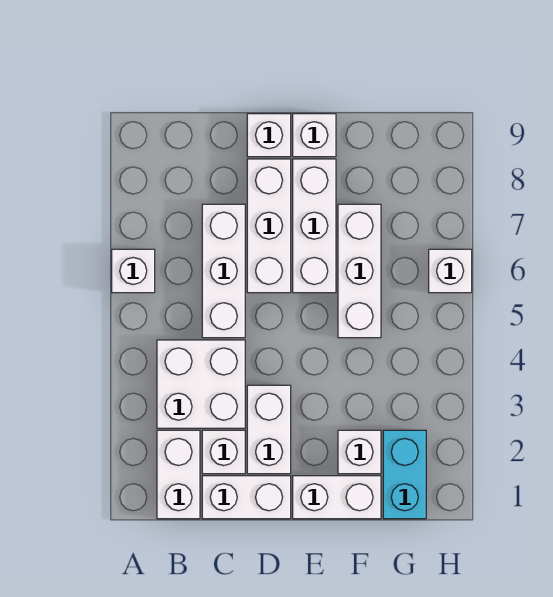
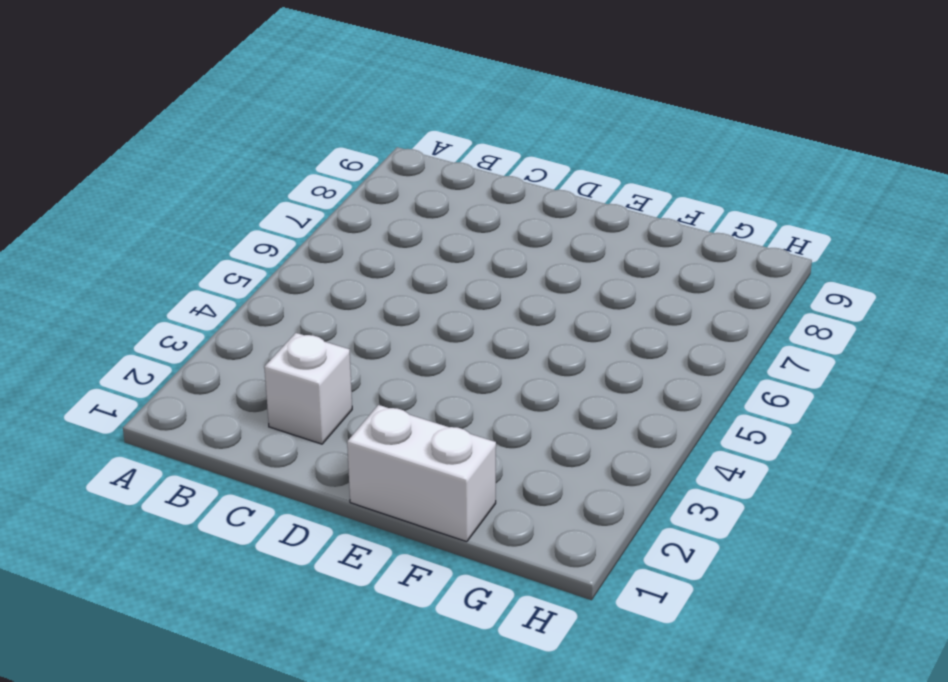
none -> white brick A6 level 1
none -> white brick B1:B2 level 1
none -> white brick B3:C4 level 1

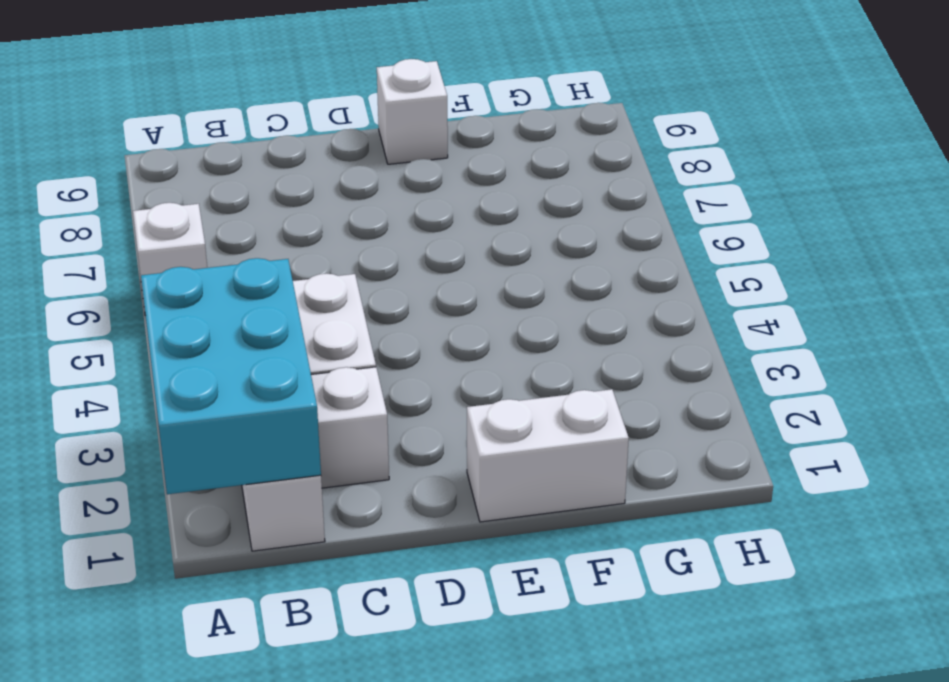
cyan brick A1:B3 level 2 -> none
none -> white brick C1:D1 level 1
none -> white brick C5:C7 level 1
none -> white brick D2:D3 level 1

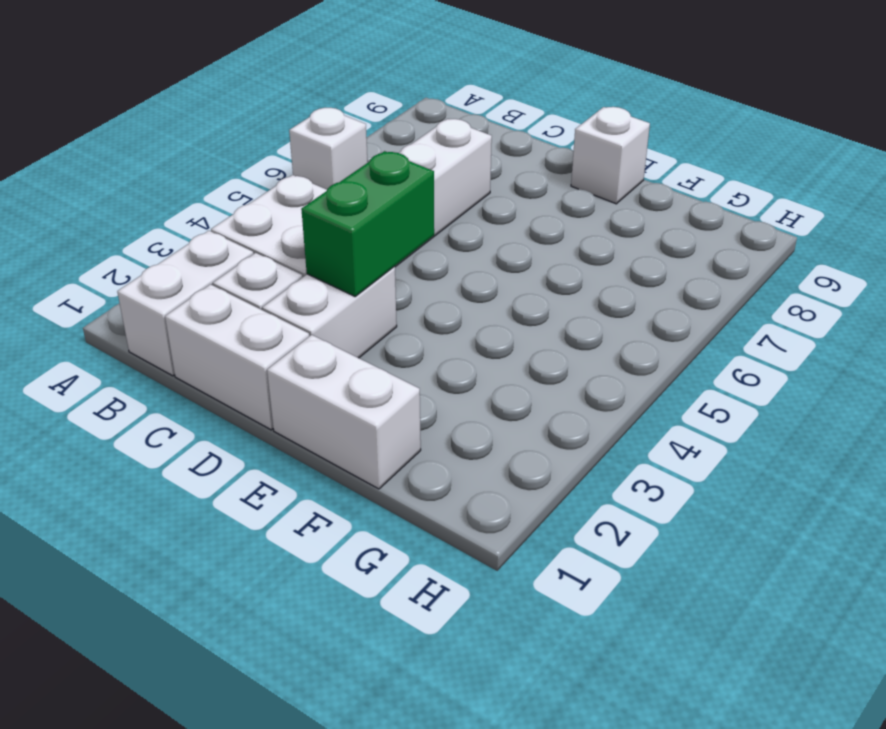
green brick D3:D4 level 2 -> none
none -> white brick D6:D8 level 1
none -> white brick D9 level 1
none -> white brick E6:E8 level 1

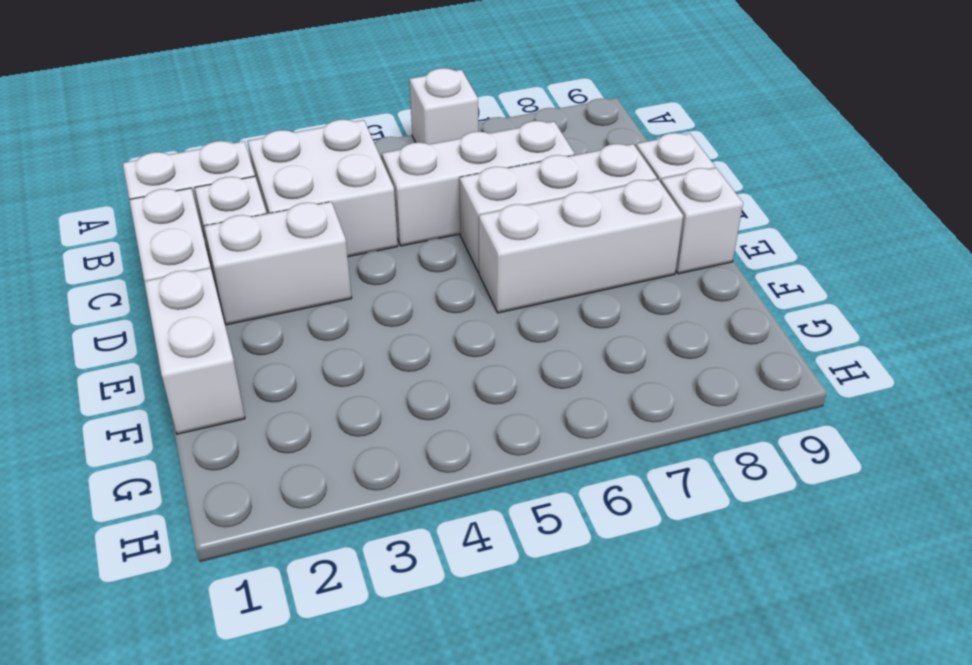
none -> white brick F2 level 1
none -> white brick F5:F7 level 1
none -> cyan brick G1:G2 level 1

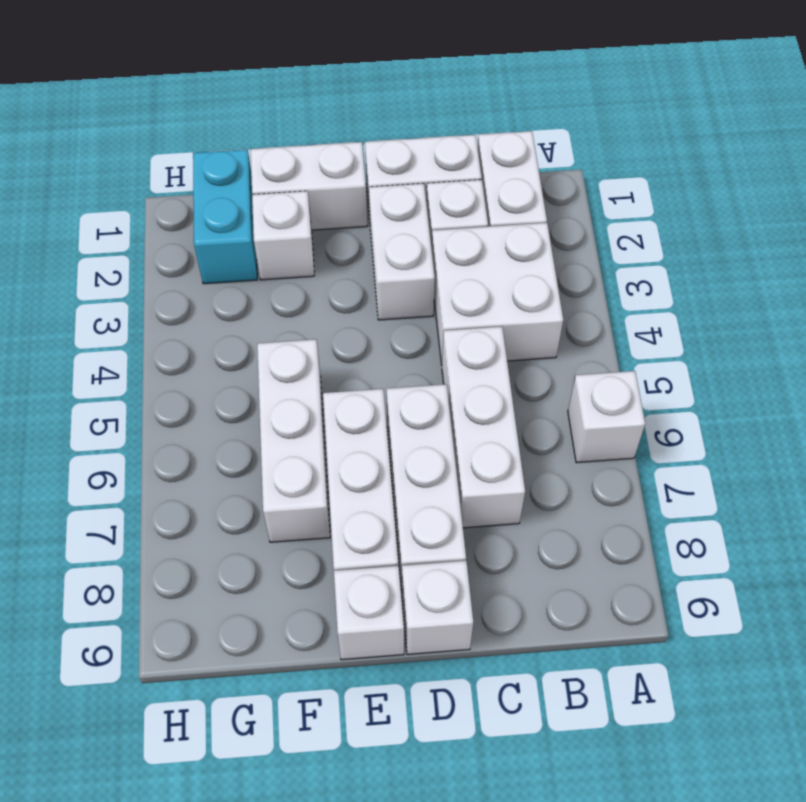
none -> white brick H6 level 1

